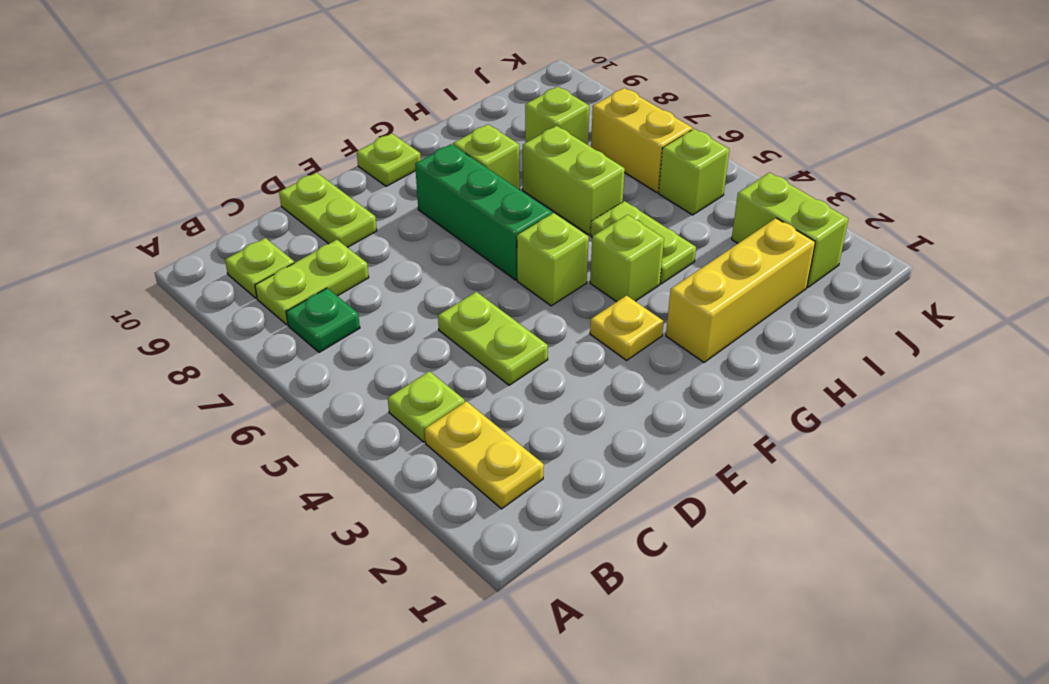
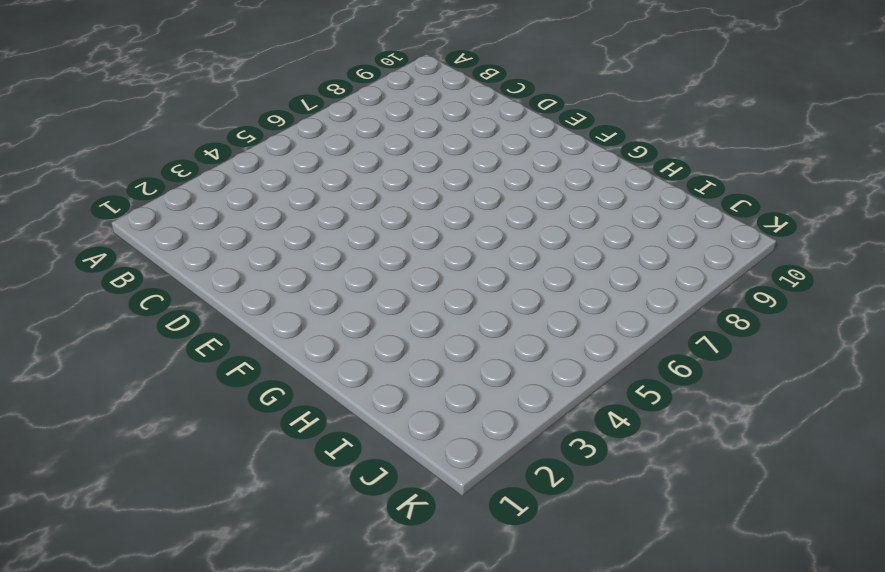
none -> yellow plate B2:B3 level 1
none -> lime plate B4 level 1
none -> green plate B7 level 1

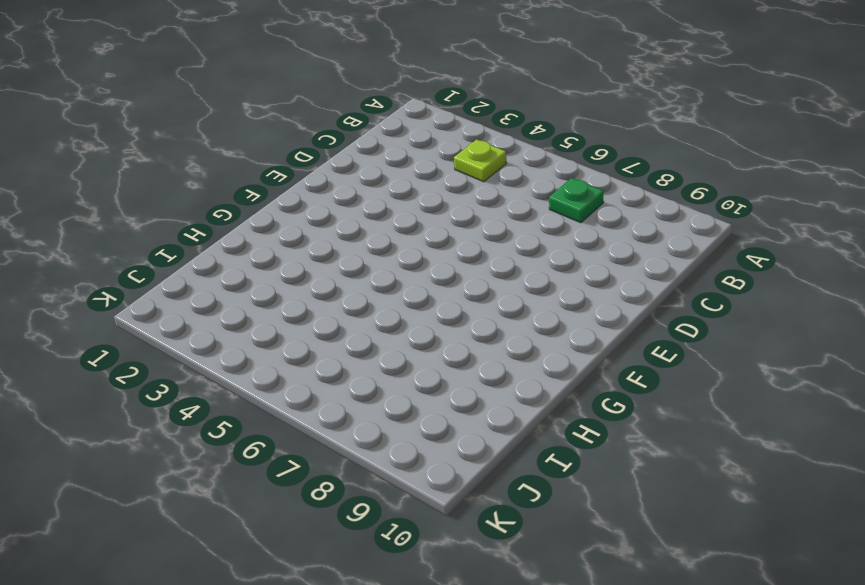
none -> yellow plate B2:B3 level 1
none -> lime plate B8:C8 level 1
none -> lime plate B9 level 1

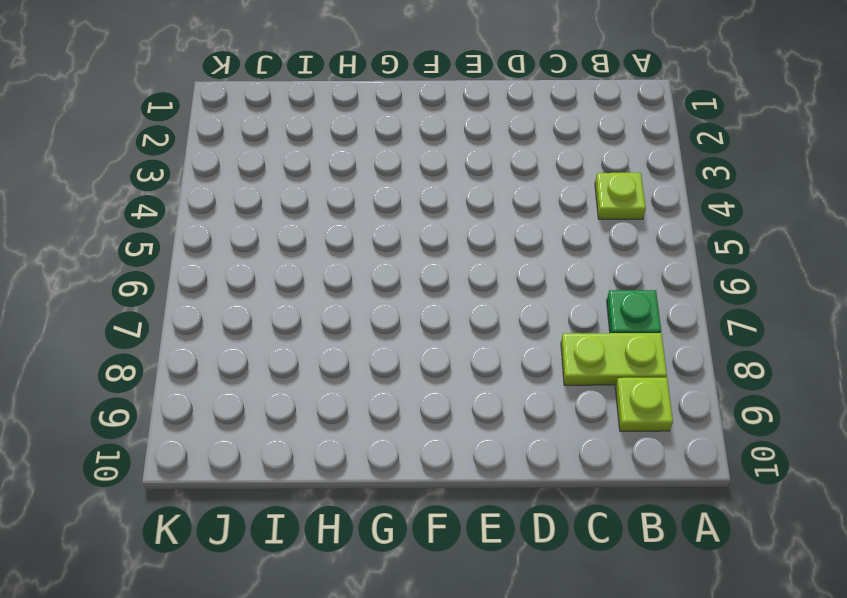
none -> yellow plate B2:B3 level 1
none -> lime plate D4:D5 level 1
none -> lime plate D9:D10 level 1

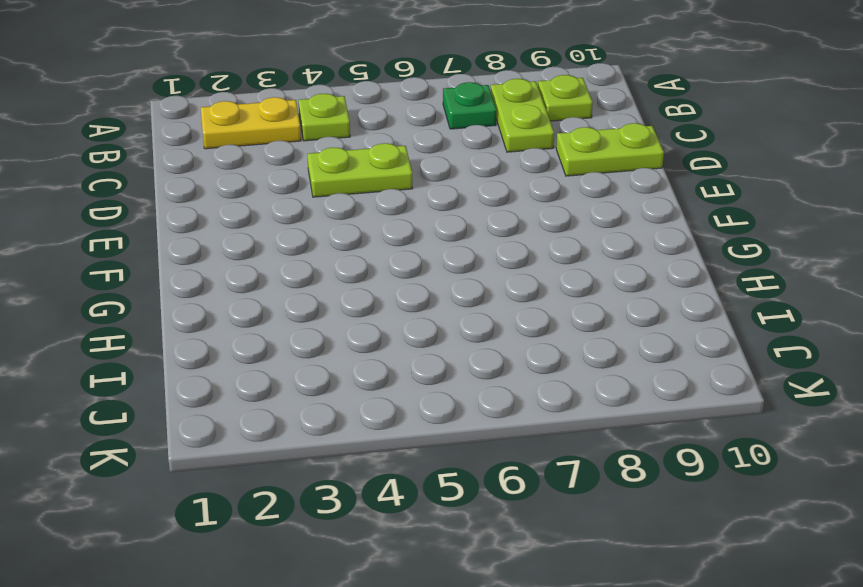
none -> yellow plate F3 level 1
none -> lime brick F5 level 1
none -> green brick F6:F8 level 1

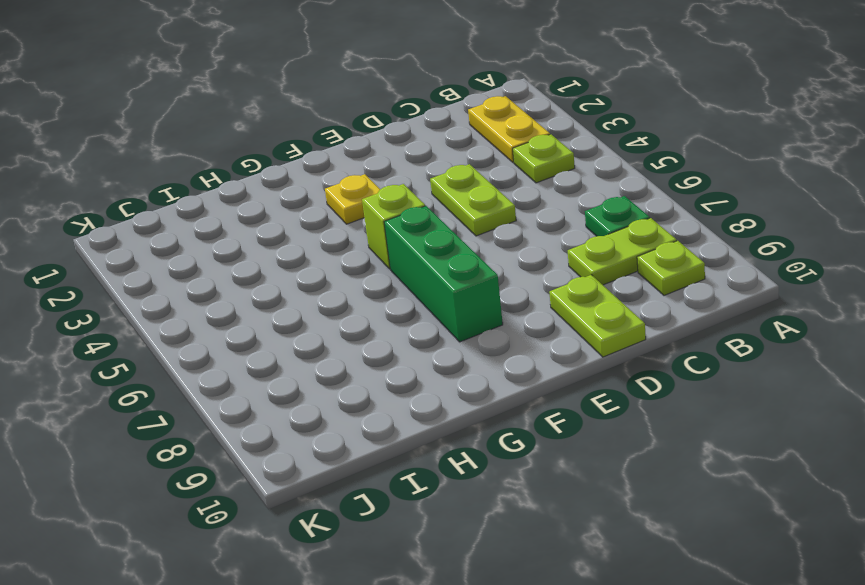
none -> lime plate F10 level 1
none -> yellow brick G2:I2 level 1
none -> lime brick G4 level 1

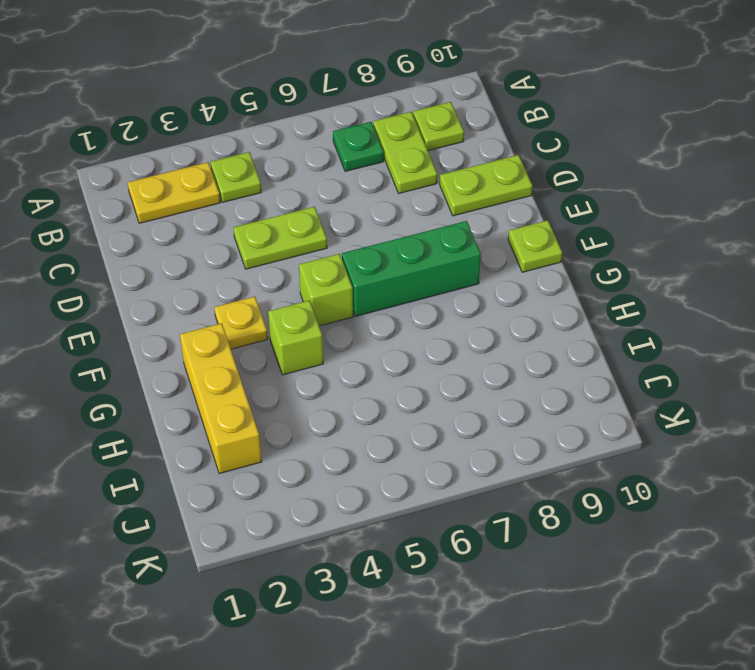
none -> lime brick G8 level 1
none -> lime plate H4:H5 level 1
none -> lime brick H6:H7 level 1

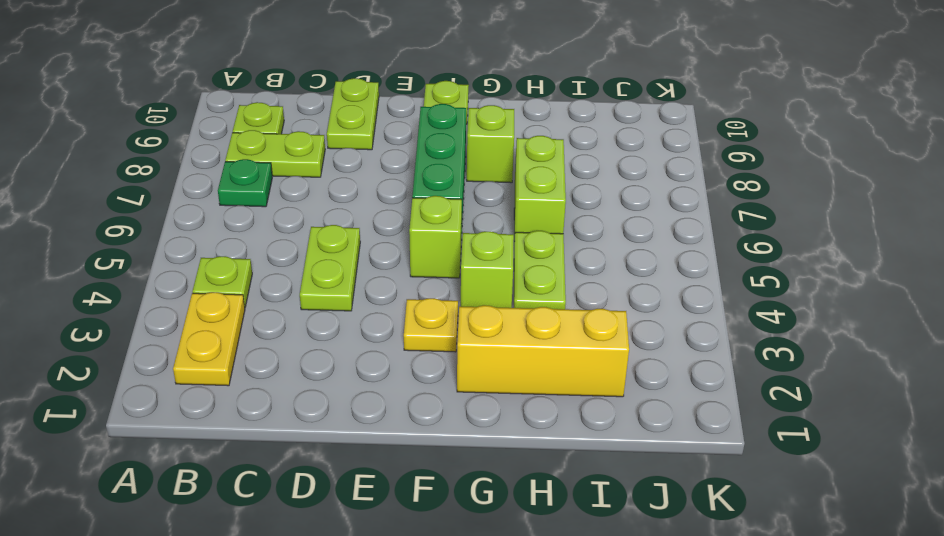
none -> lime brick I8 level 1
none -> lime brick J2:J3 level 1
none -> lime brick J5 level 1

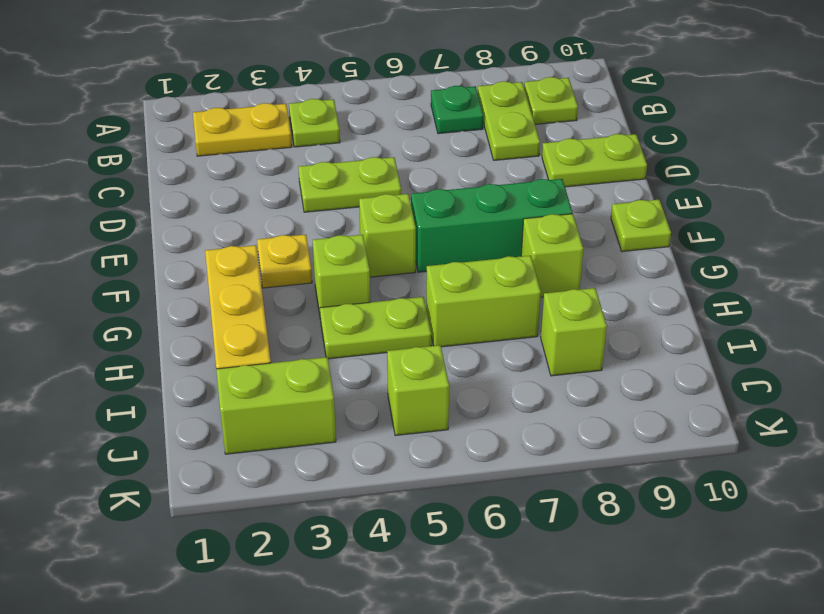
none -> yellow brick J6:J7 level 1

